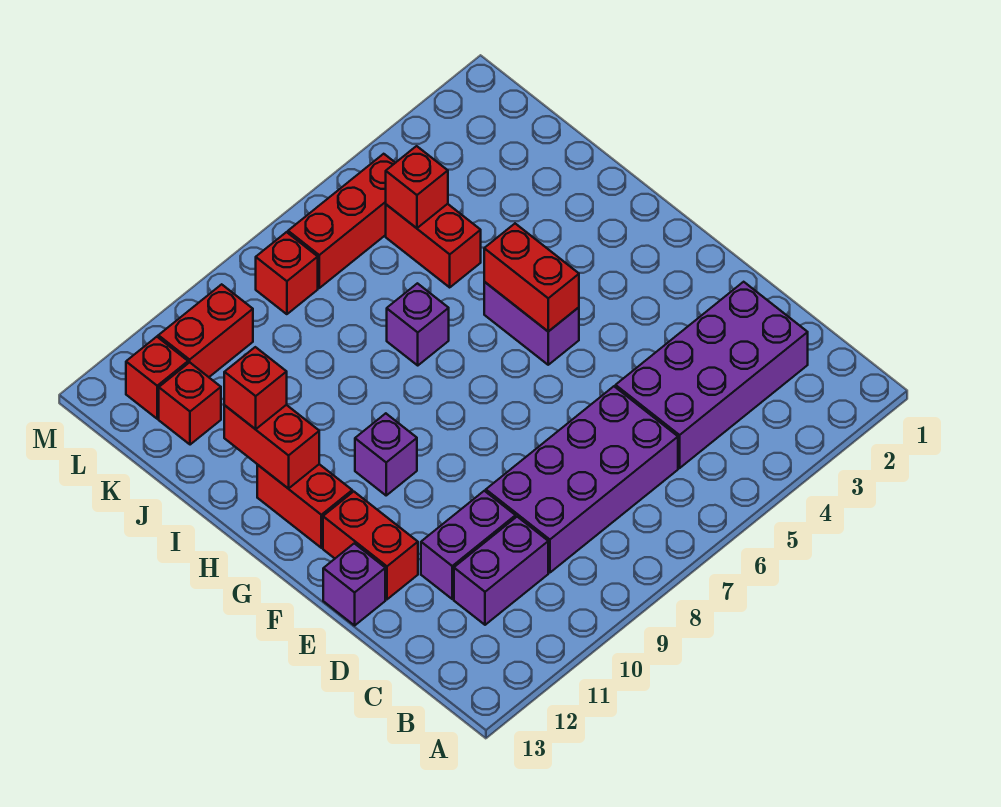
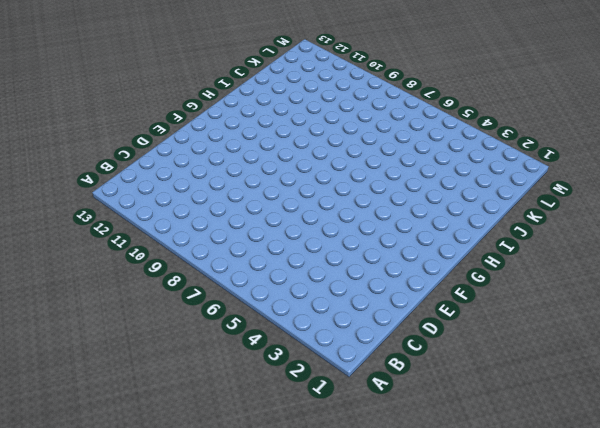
none -> purple brick C2:D5 level 1
none -> purple brick C6:D9 level 1
none -> purple brick C10:C11 level 1

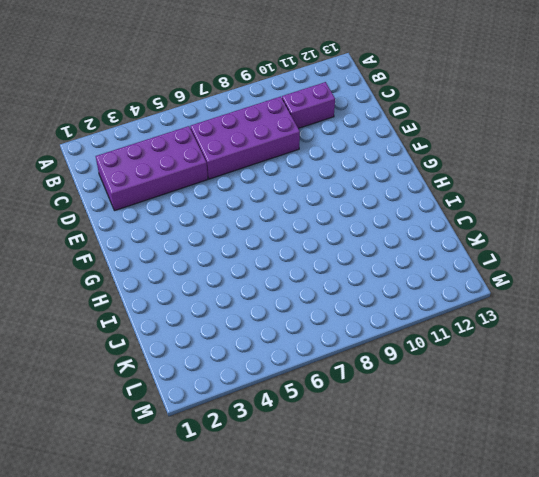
none -> purple brick D10:D11 level 1
none -> red brick E12:F12 level 1
none -> purple brick E13 level 1

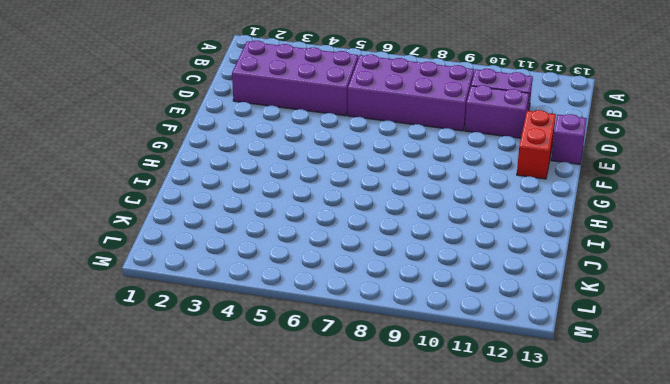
none -> purple brick G5:H5 level 1
none -> purple brick G10 level 1
none -> red brick G12:H12 level 1

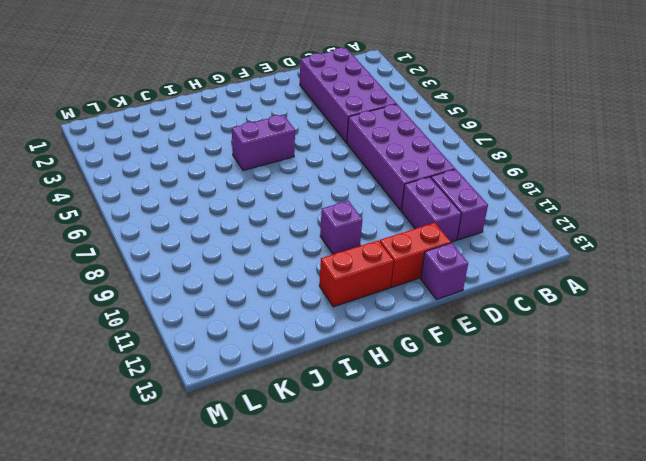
none -> purple brick I7 level 1
none -> red brick J5:K5 level 1
none -> red brick K12 level 1

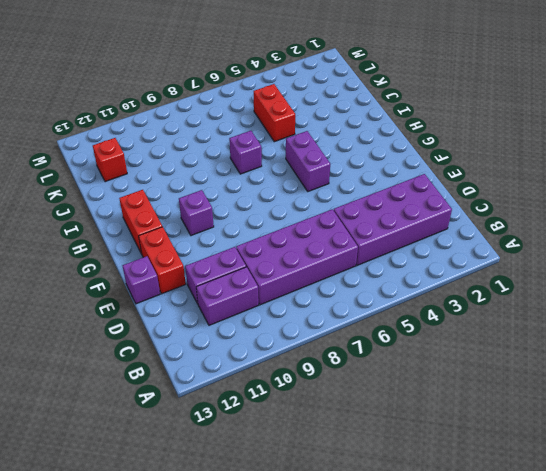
none -> red brick L5:L7 level 1
none -> red brick L8 level 1
none -> red brick L10:L11 level 1

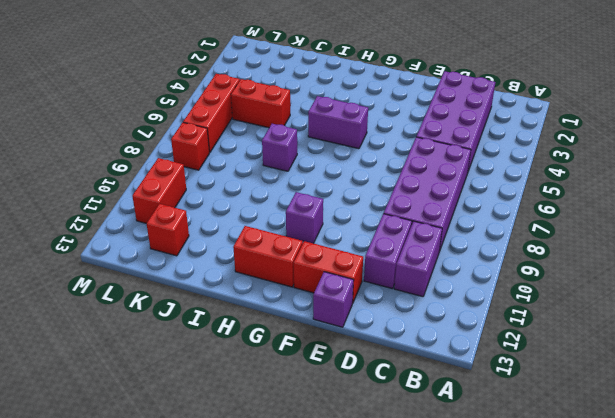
none -> red brick L12 level 1
none -> red brick G5:H5 level 2
none -> red brick H12:I12 level 2

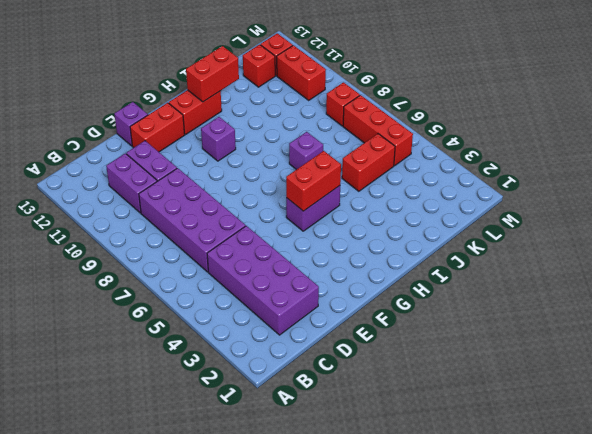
none -> red brick K5 level 2
none -> red brick I12 level 3

